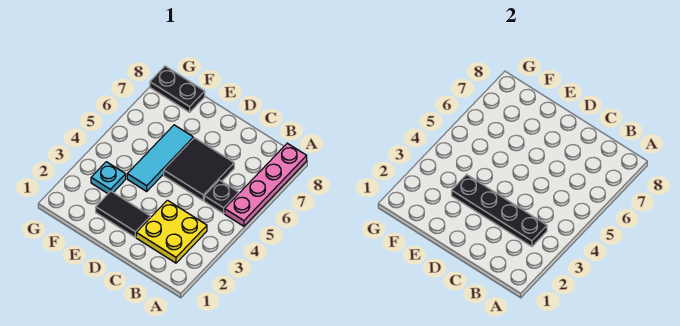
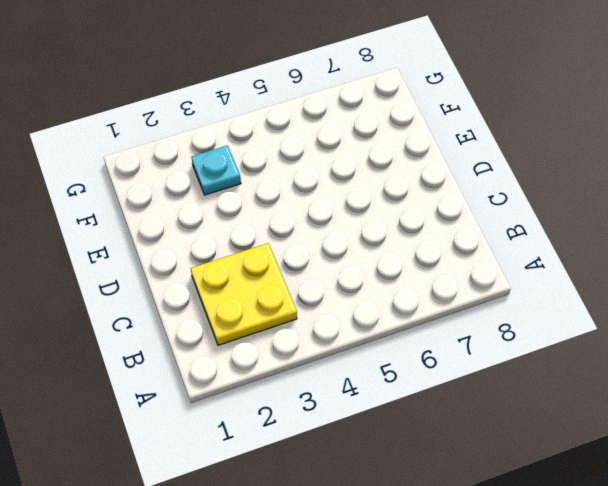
none -> pink plate A5:A8 level 1
none -> black plate B5 level 1

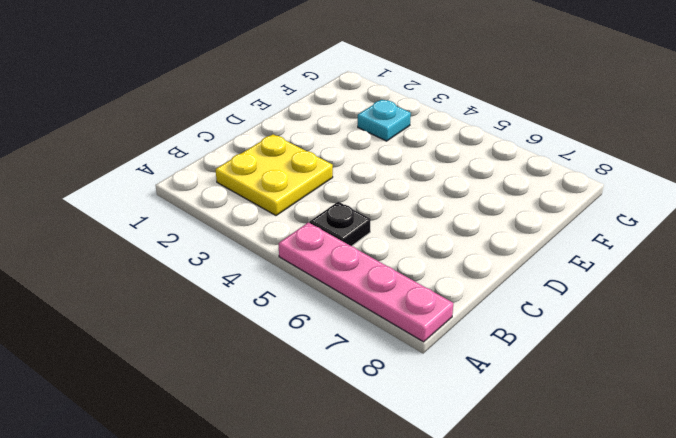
none -> black tile C5:D6 level 1
none -> black tile D2:E2 level 1

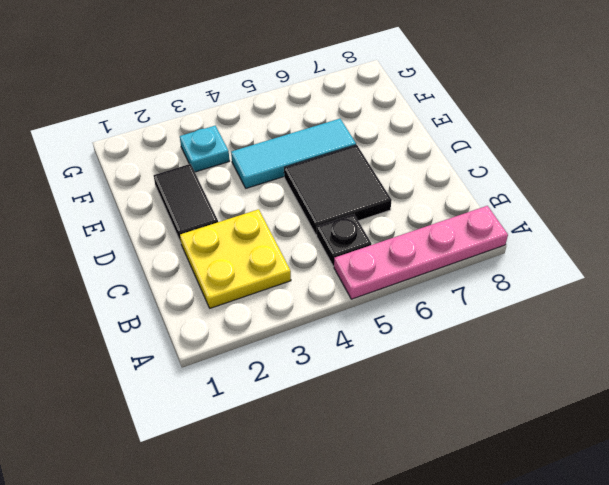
none -> black plate F8:G8 level 1
none -> black plate B3:E3 level 2

